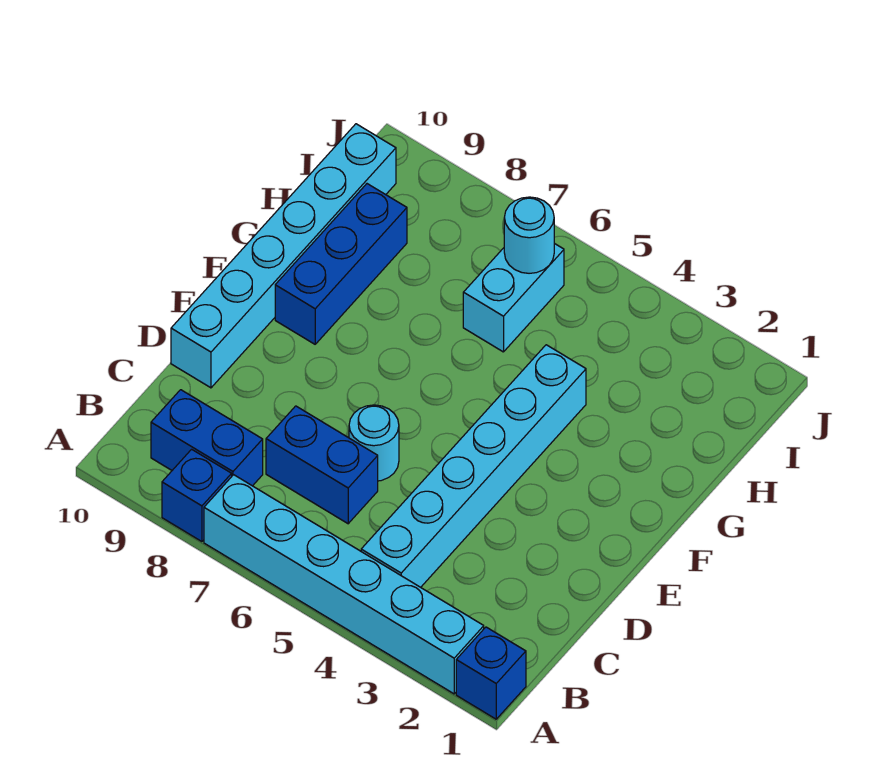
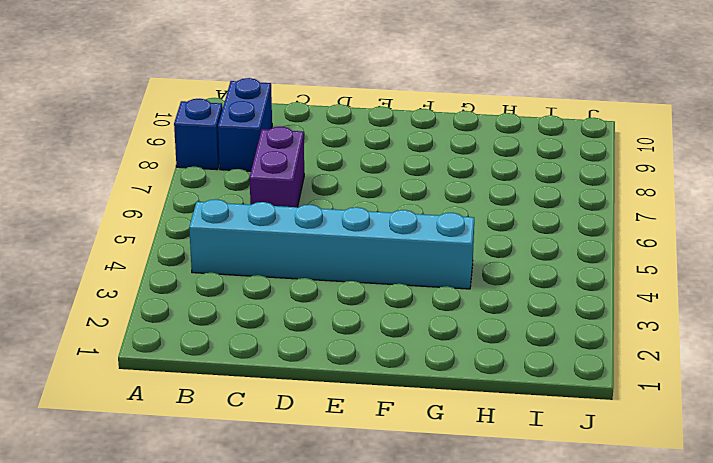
purple brick C6:C7 level 1 -> blue brick C6:C7 level 1
none -> blue brick A1 level 1
none -> cyan brick A2:A7 level 1

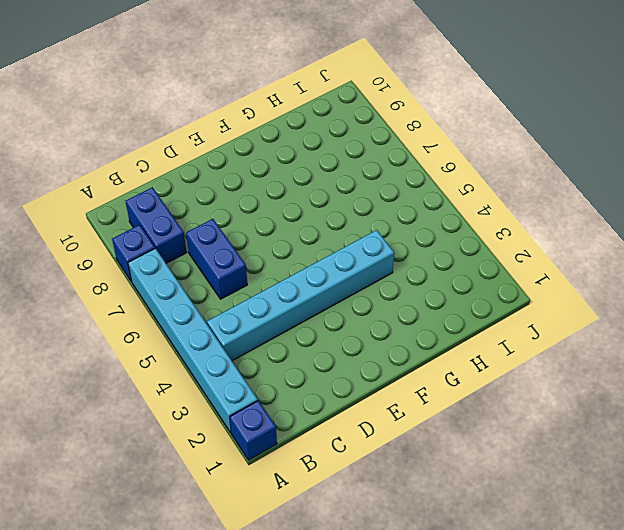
none -> cyan round brick D6 level 1
none -> cyan brick D10:I10 level 1

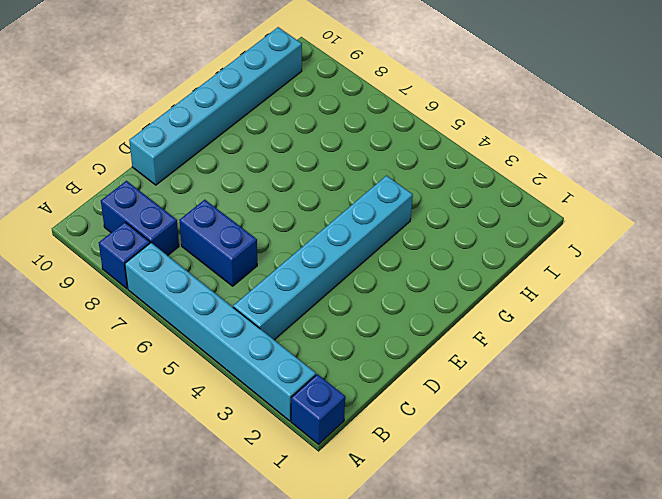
none -> cyan round brick D6 level 1
none -> blue brick F9:H9 level 1

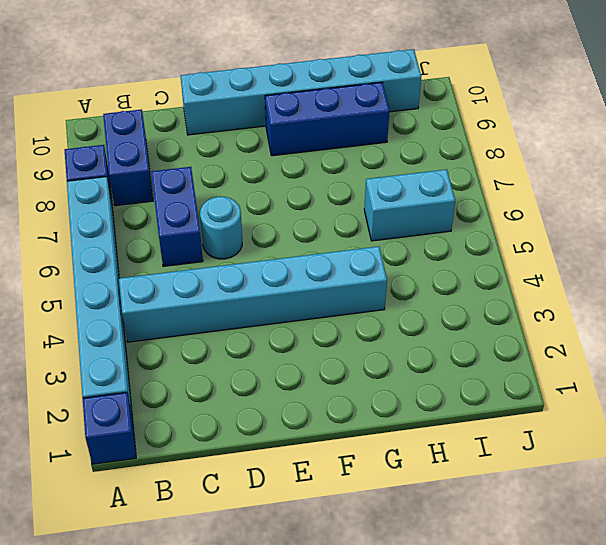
none -> cyan round brick I6 level 2

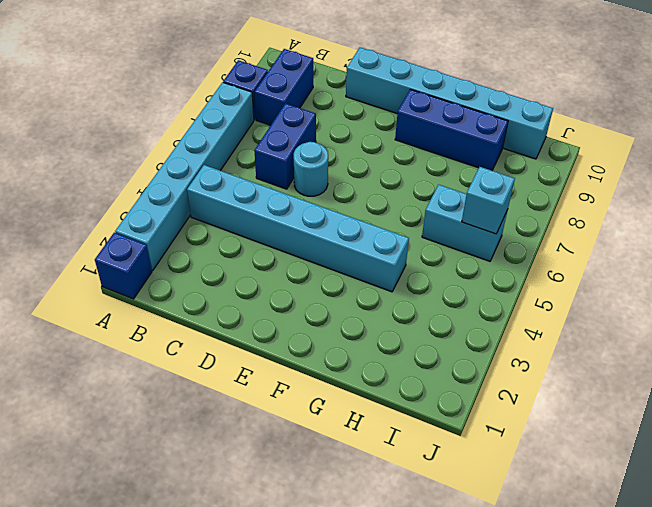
cyan brick I6 level 2 -> cyan round brick I6 level 2

